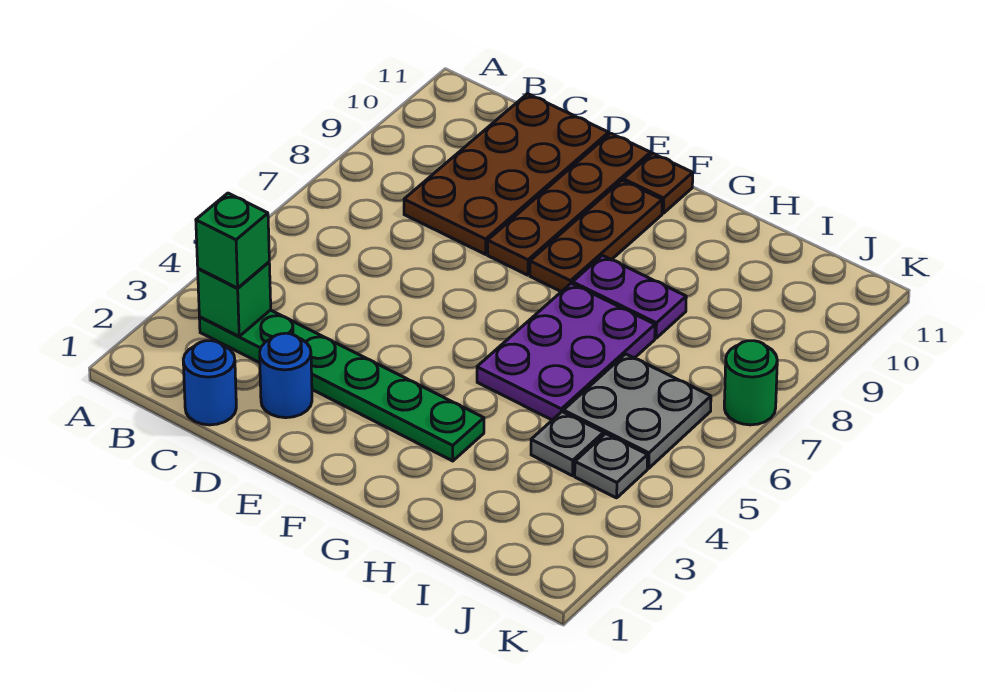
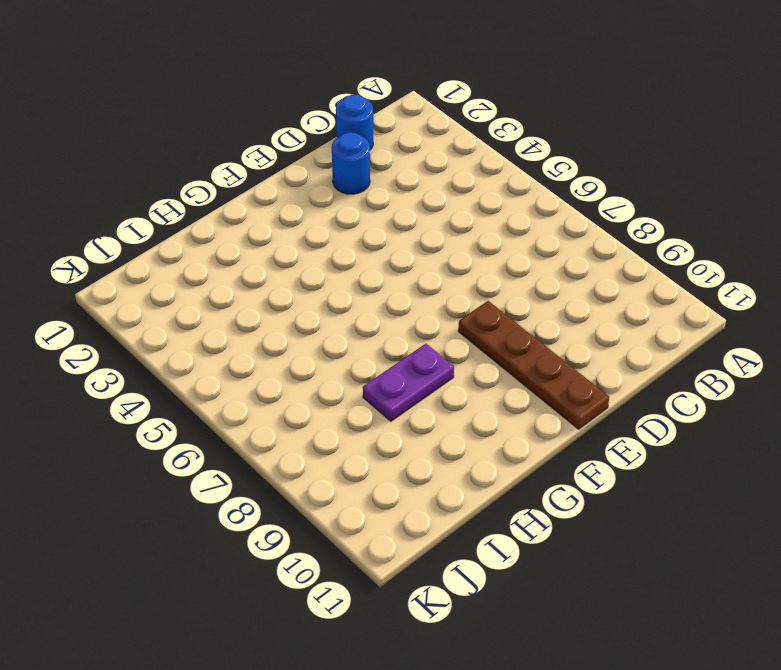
none -> green plate B3:G3 level 1
none -> brown plate C8:D11 level 1
none -> brown plate F8:F10 level 1

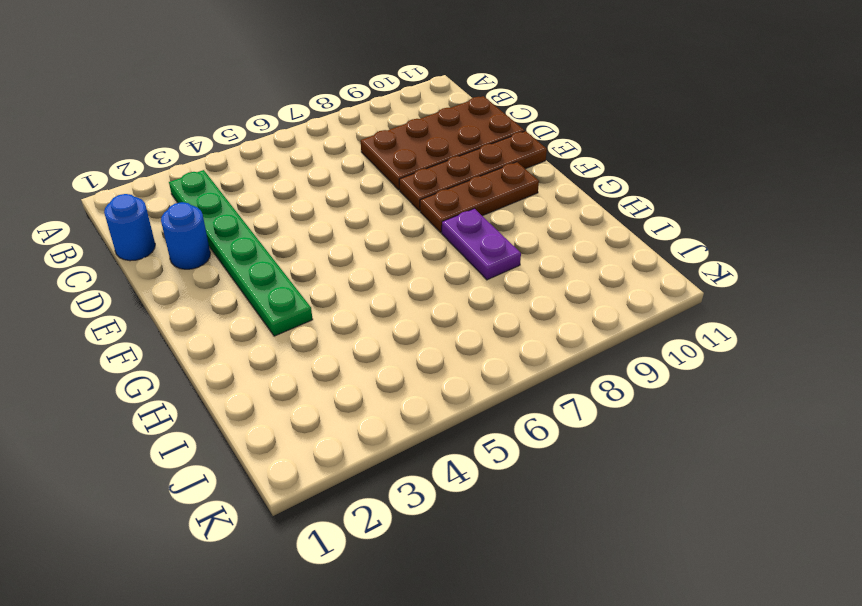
none -> brown plate F11 level 1
none -> purple plate G5:H7 level 1
none -> grey plate I4 level 1

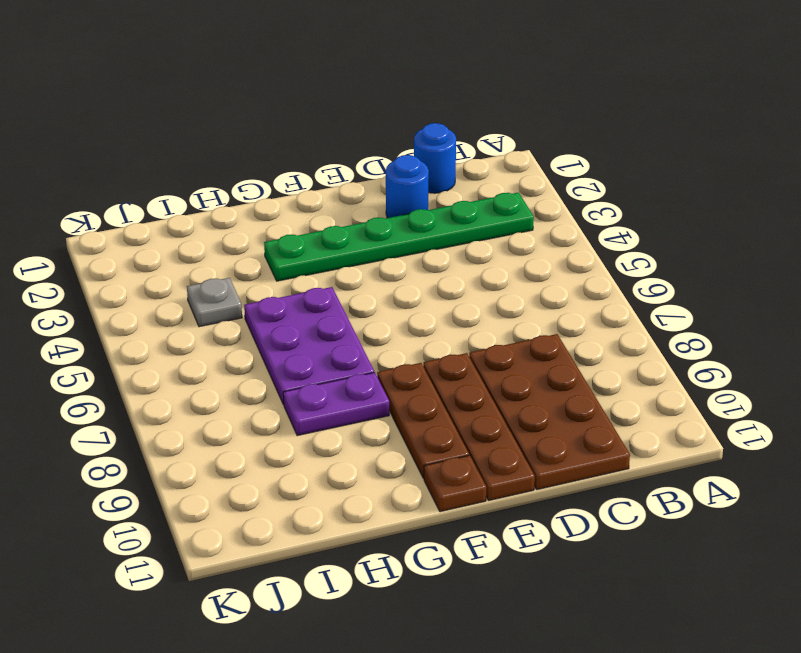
none -> grey plate I5:J6 level 1
none -> grey plate J4 level 1
none -> green round brick K7 level 1

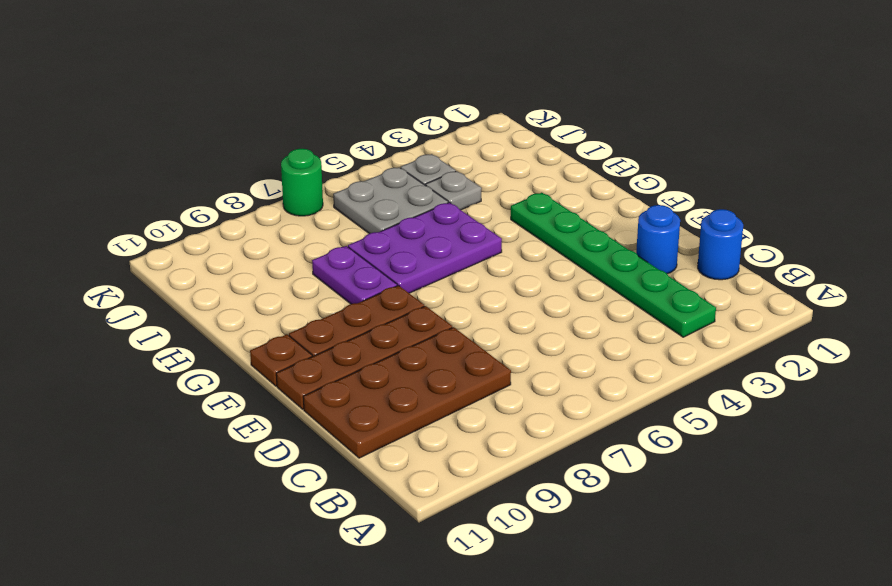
none -> green brick B3 level 2
none -> green brick B3 level 3

